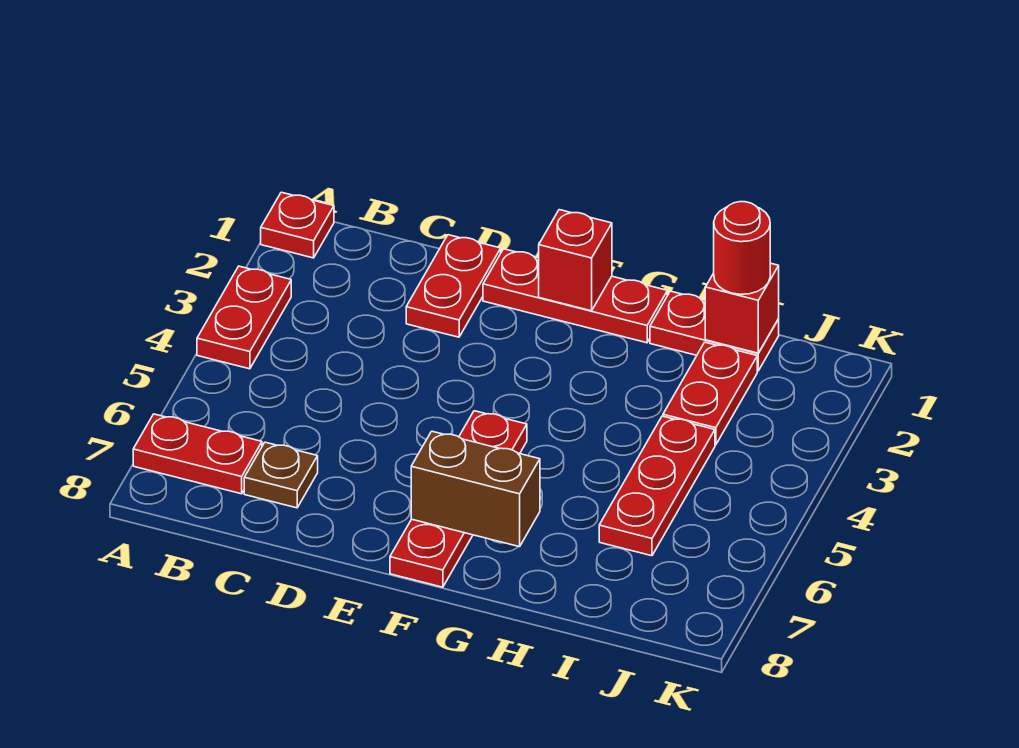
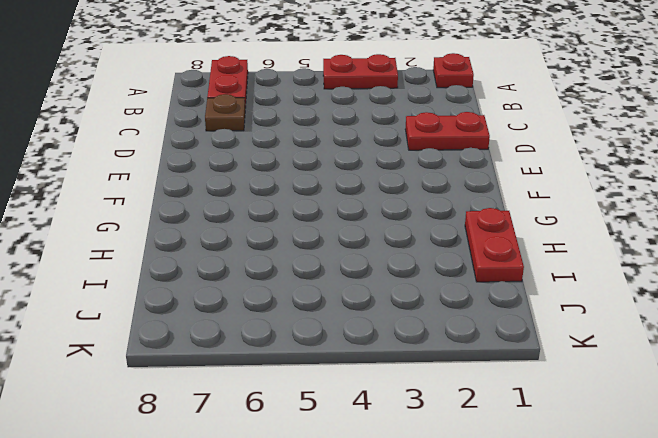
none -> red plate E1:G1 level 1
none -> red plate F5:F8 level 1
none -> red plate I2:I3 level 1

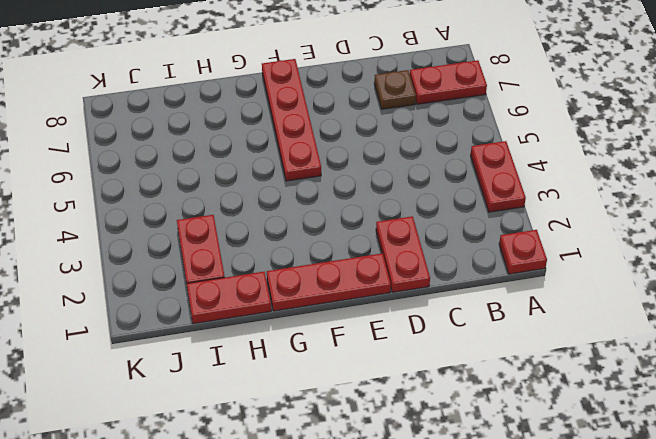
none -> red plate I4:I6 level 1
none -> red brick F1 level 2
none -> brown brick F7:G7 level 2

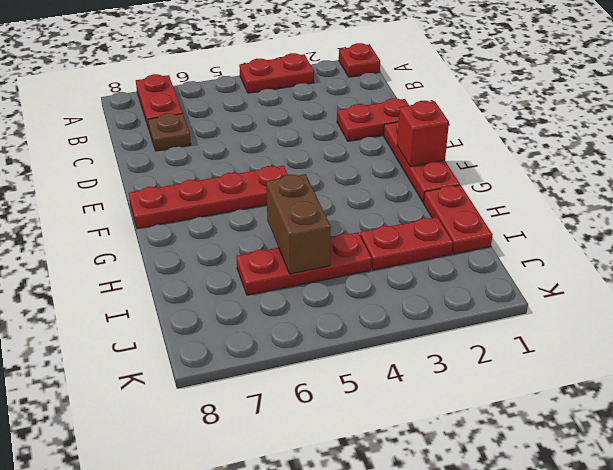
brown brick H5:I5 level 2 -> brown brick F7:G7 level 2
none -> red brick I1 level 2
none -> red round brick I1 level 3

